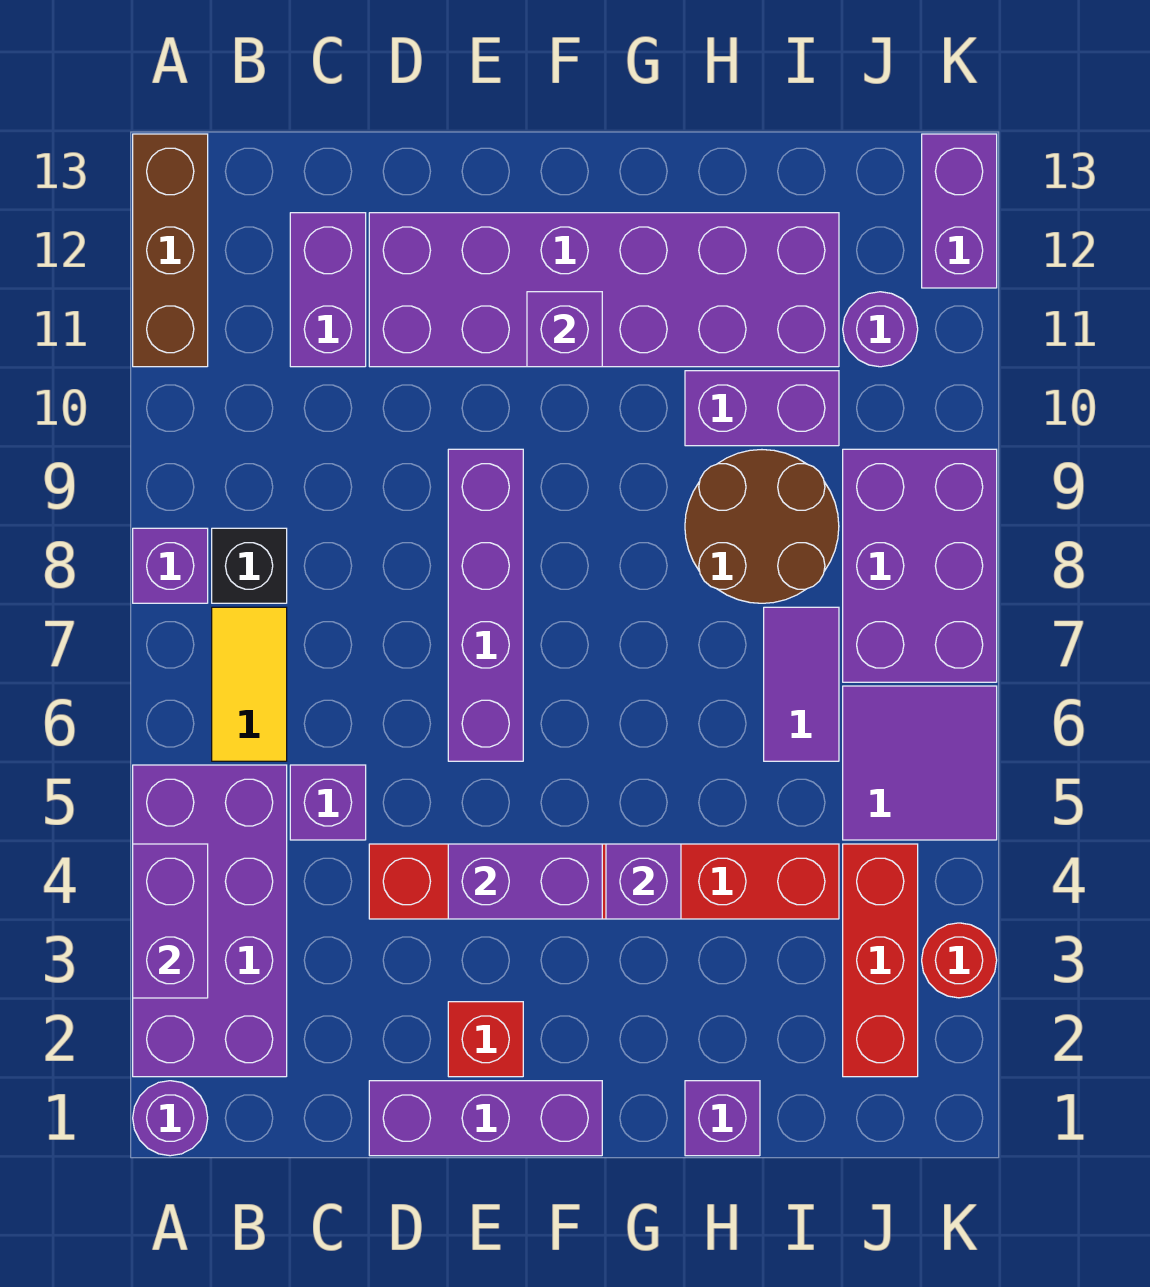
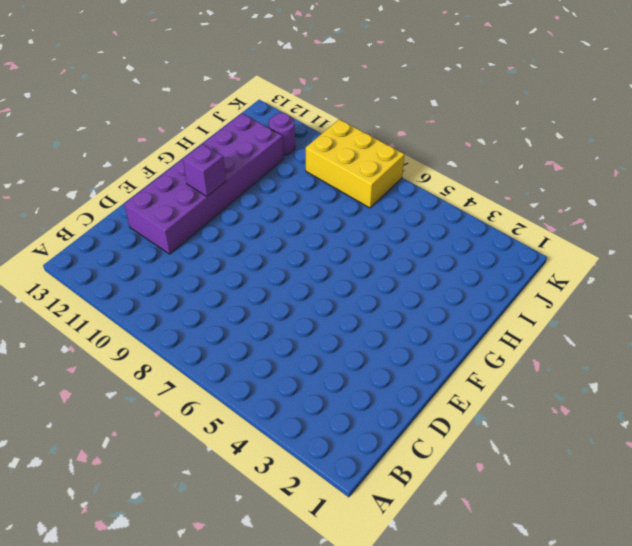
yellow brick J7:K9 level 1 -> purple brick J7:K9 level 1
none -> purple round brick A1 level 1
none -> purple brick A2:B5 level 1
none -> purple brick A8 level 1

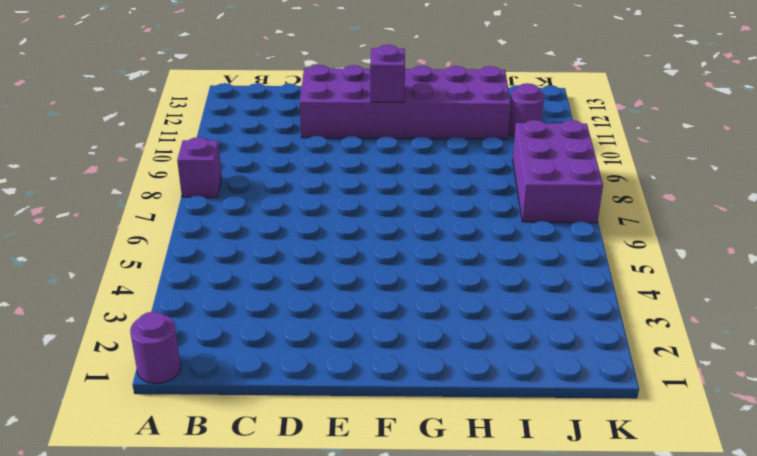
none -> purple brick A2:B5 level 1
none -> brown brick A11:A13 level 1
none -> yellow tile B6:B7 level 1

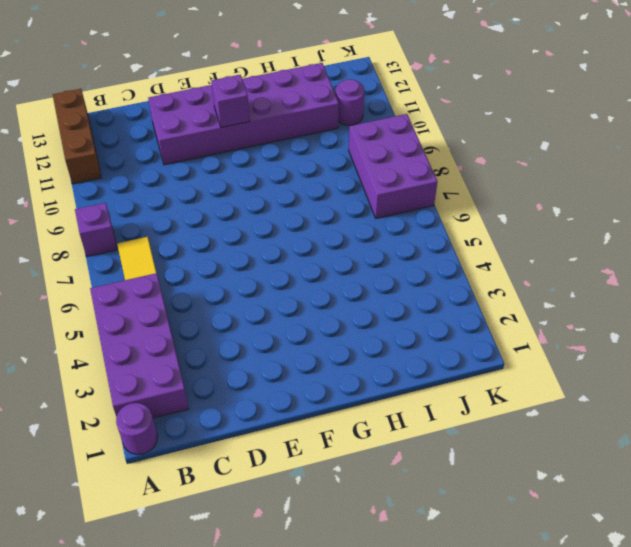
none -> black brick B8 level 1
none -> purple brick C5 level 1
none -> purple brick C11:C12 level 1

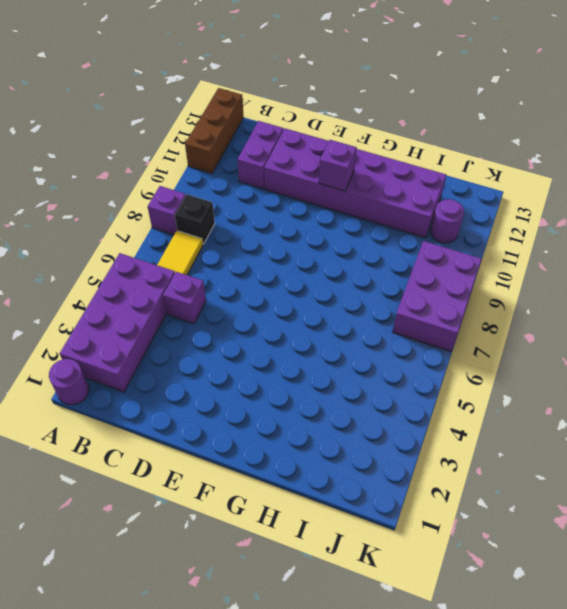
none -> purple brick D1:F1 level 1
none -> red brick D4:I4 level 1
none -> red brick E2 level 1

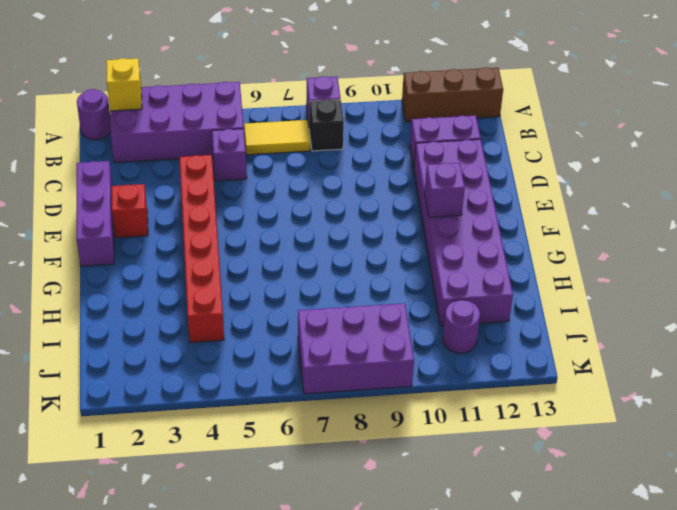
yellow brick A2 level 2 -> none
none -> purple brick E6:E9 level 1
none -> purple brick H1 level 1
none -> brown round brick H8:I9 level 1

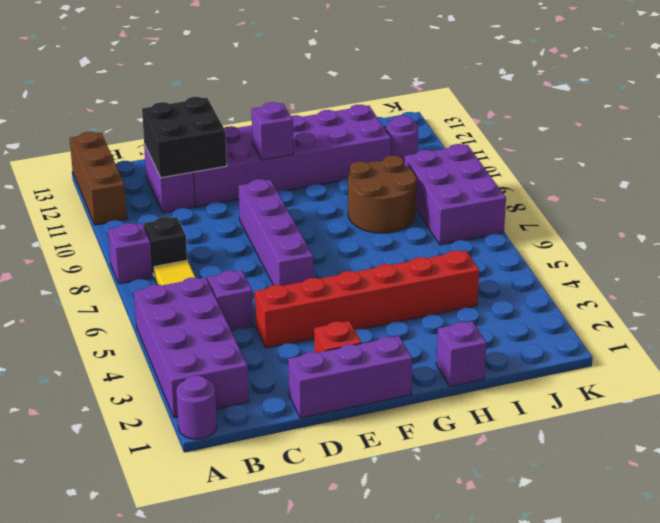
black brick C11:D12 level 2 -> none
none -> purple brick H10:I10 level 1
none -> purple tile I6:I7 level 1
none -> red brick J2:J4 level 1

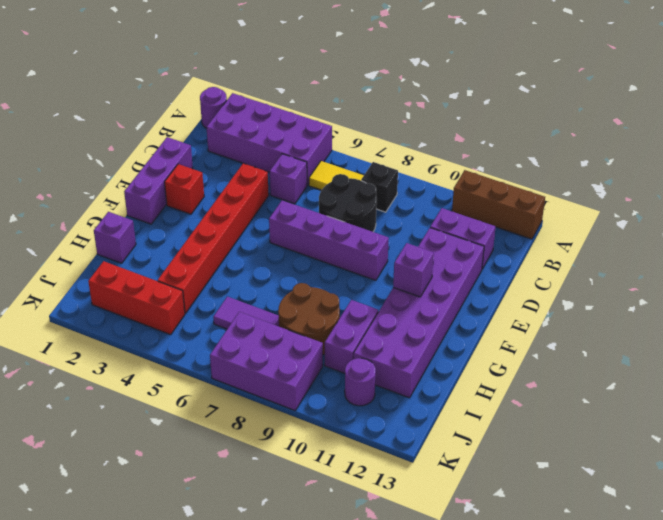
black round brick C7:D8 level 1 -> none
none -> purple brick A8 level 1
none -> purple tile J5:K6 level 1
none -> red round brick K3 level 1

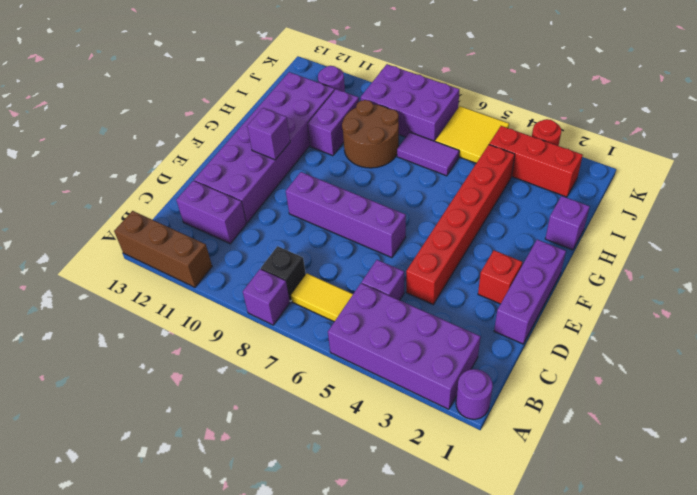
yellow tile J5:K6 level 1 -> purple tile J5:K6 level 1
none -> purple brick K12:K13 level 1
none -> purple brick A3:A4 level 2
none -> purple brick E4:F4 level 2

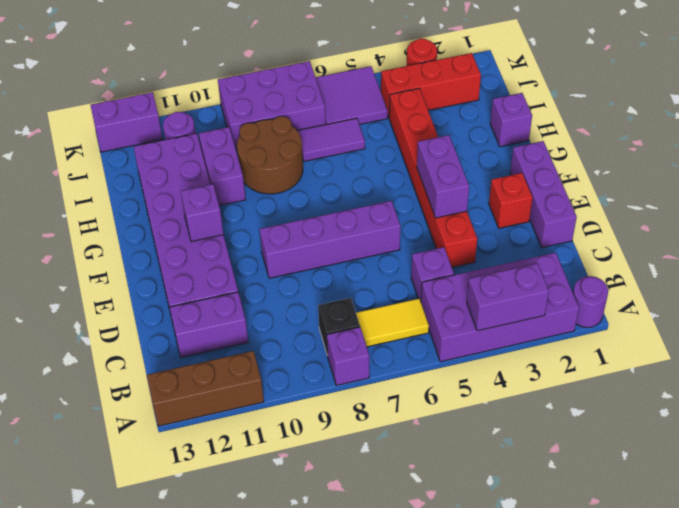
none -> purple brick G4 level 2

